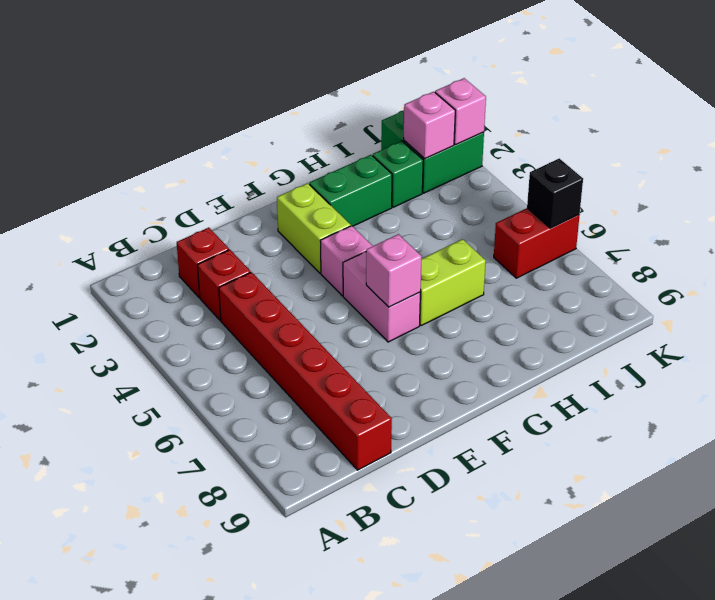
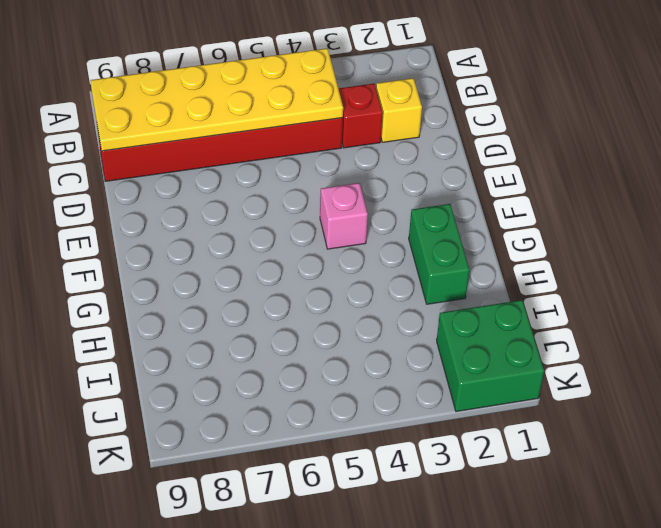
yellow plate B4:C9 level 2 -> none
yellow brick C2 level 1 -> red brick C2 level 1
none -> lime brick F2:F3 level 1
none -> pink brick F5:F6 level 1
none -> lime brick G6:H6 level 1

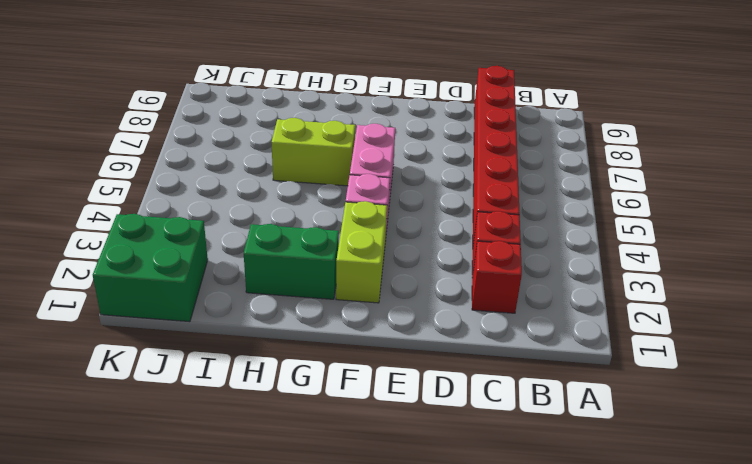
none -> green brick I2 level 1
none -> red brick J6:K6 level 1
none -> pink brick F6 level 2

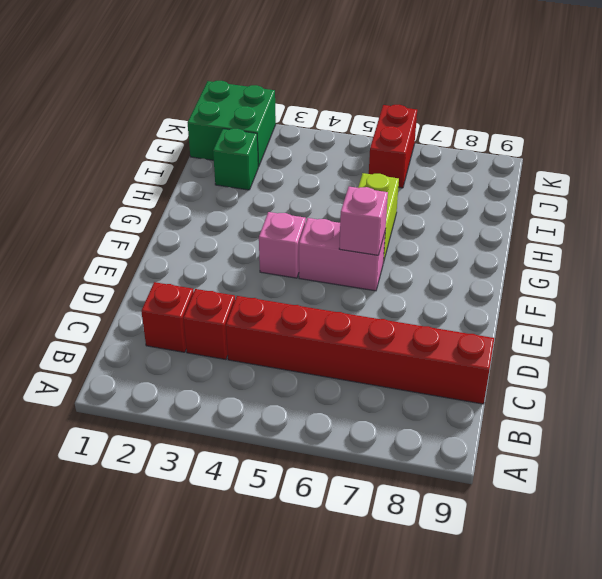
none -> lime brick F2:F3 level 1
none -> green brick G2:H2 level 1
none -> pink brick J2 level 2

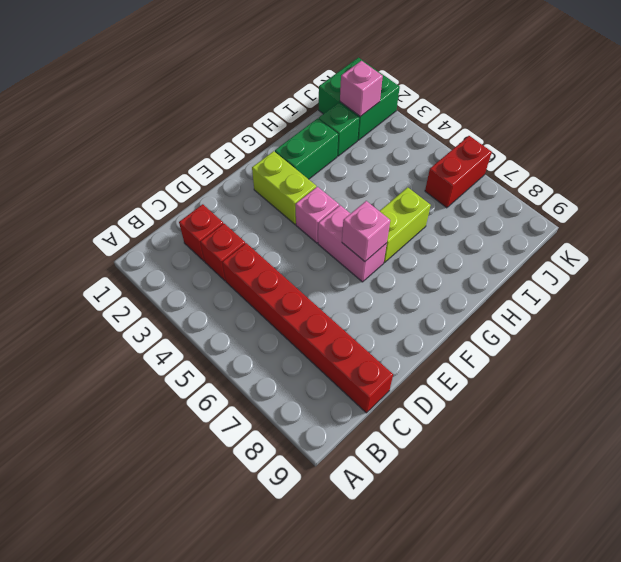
none -> pink brick K2 level 2
none -> black brick K6 level 2

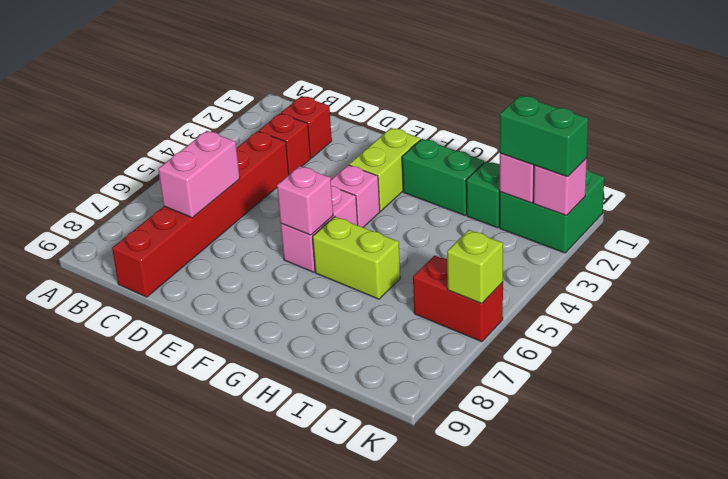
pink brick C6:C7 level 2 -> none
green brick J2:K2 level 3 -> none
lime brick K6 level 2 -> black brick K6 level 2

